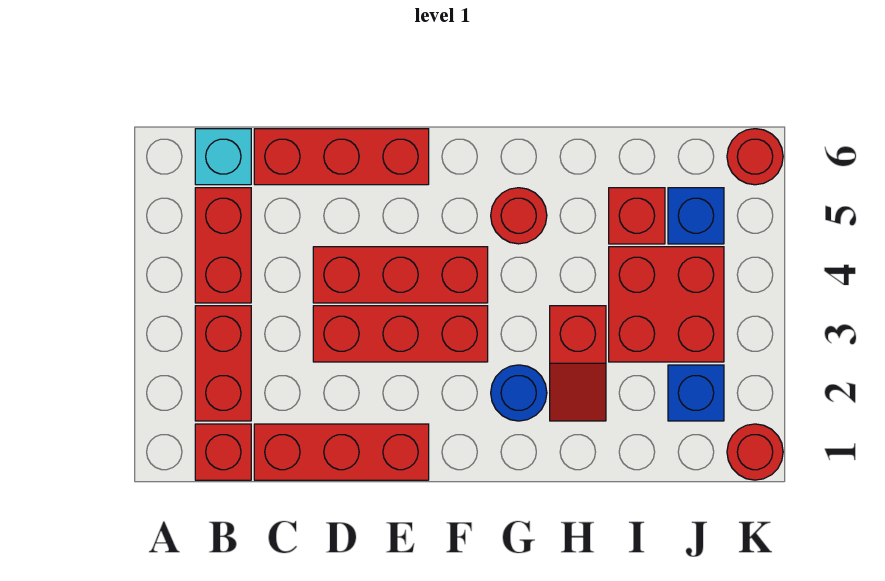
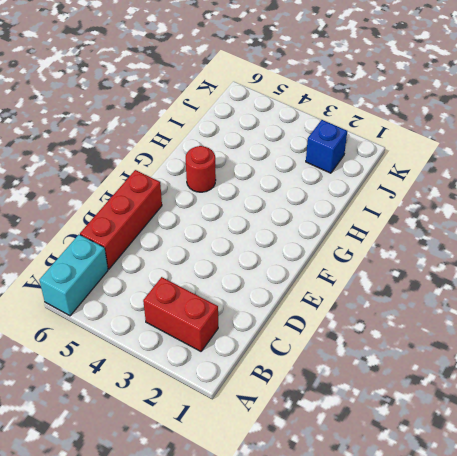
cyan brick A6:B6 level 1 -> cyan brick B6 level 1
none -> red brick B1 level 1
none -> red brick B4:B5 level 1
none -> red brick C1:E1 level 1

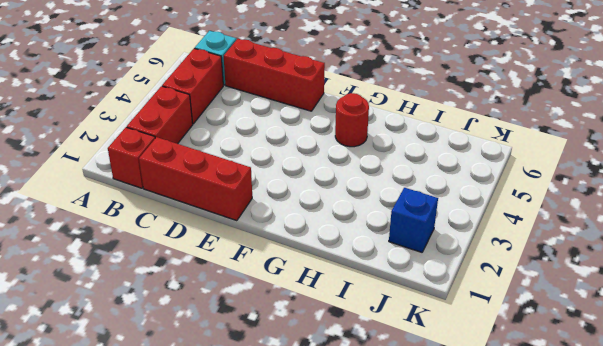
none -> red brick D3:F3 level 1
none -> red brick D4:F4 level 1
none -> blue round brick G2 level 1

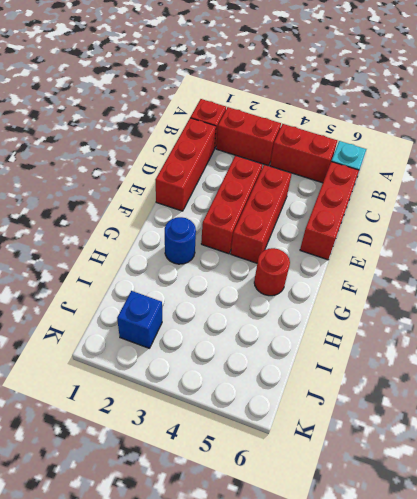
none -> red slope H2:H3 level 1 top 3
none -> red brick I3:J4 level 1
none -> red brick I5 level 1

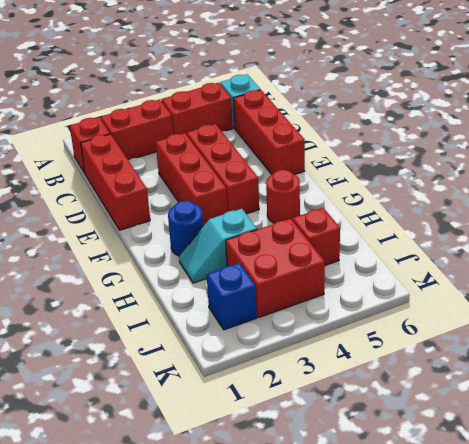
cyan slope H2:H3 level 1 top 3 -> red slope H2:H3 level 1 top 3
none -> blue brick J5 level 1
none -> red round brick K1 level 1
none -> red round brick K6 level 1

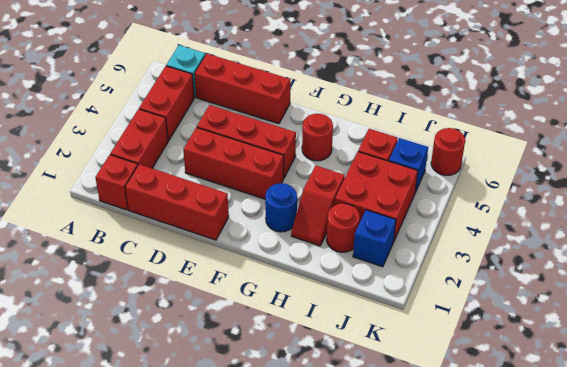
red round brick I2 level 1 -> red round brick K1 level 1

